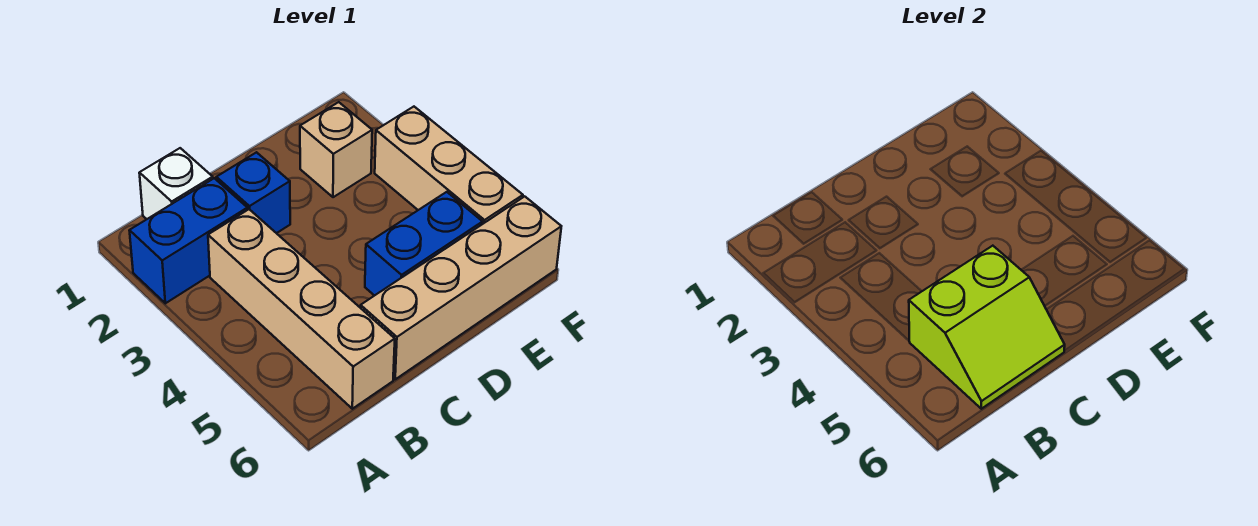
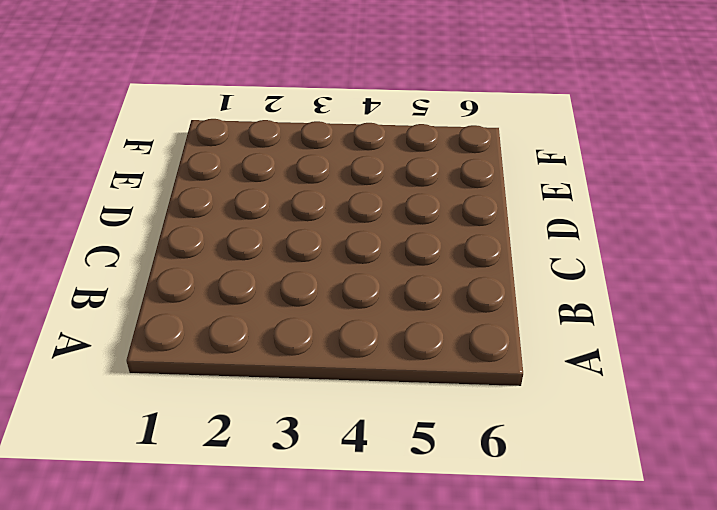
none -> blue brick A2:B2 level 1
none -> white brick B1 level 1

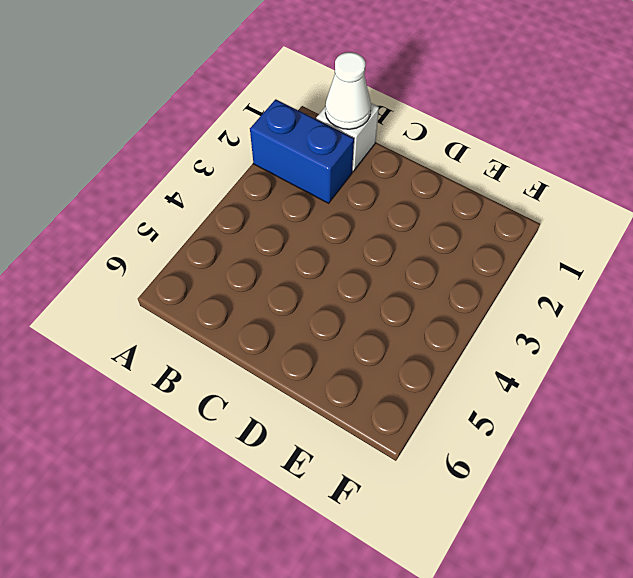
white cone B1 level 2 -> none
none -> tan brick B3:B6 level 1
none -> blue brick C2 level 1

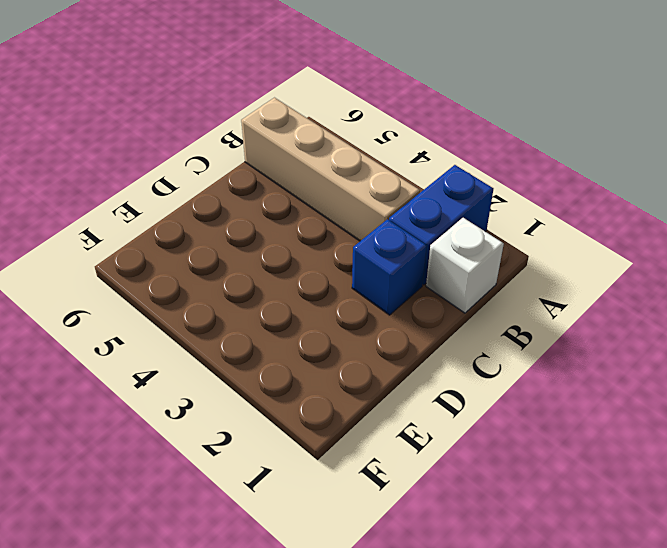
none -> tan brick C6:F6 level 1
none -> blue brick D5:E5 level 1

